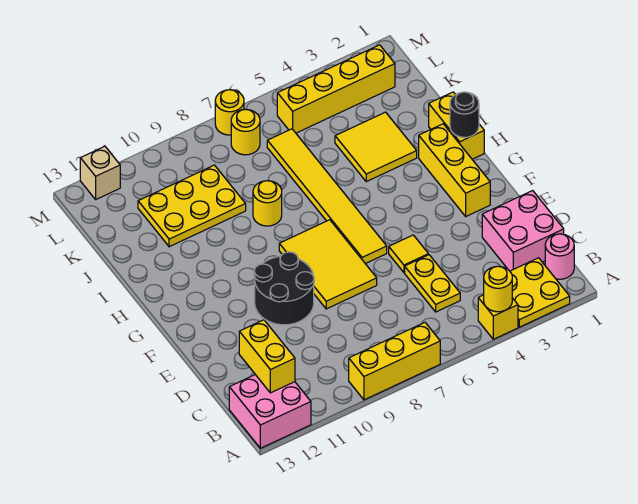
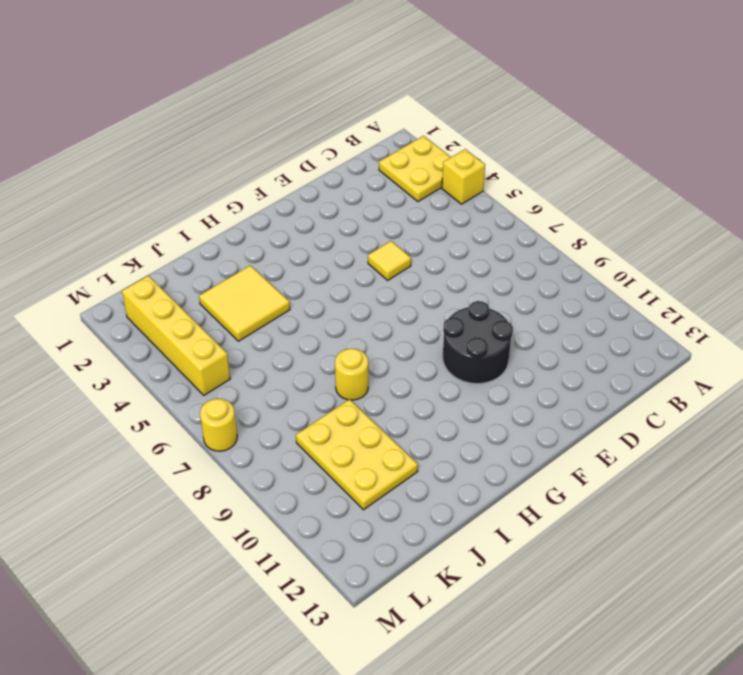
none -> yellow brick A7:A9 level 1
none -> pink brick A12:B13 level 1
none -> pink round brick B1 level 1

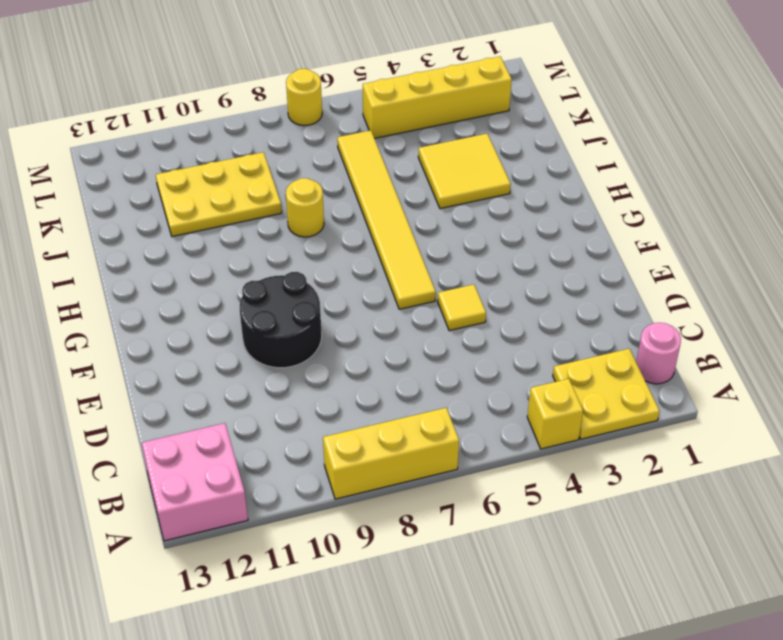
none -> pink brick C1:D2 level 1
none -> yellow plate C5:D5 level 1
none -> yellow tile E7:G8 level 1

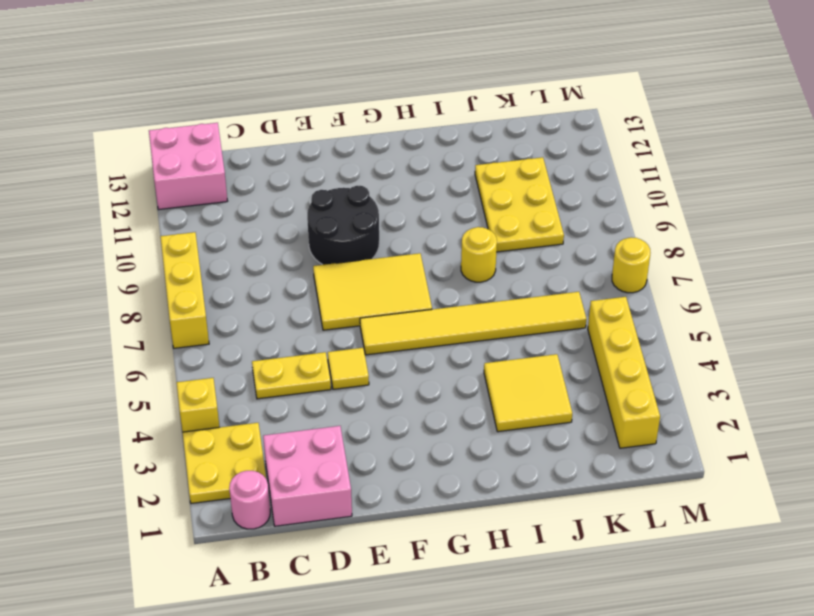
none -> yellow brick F2:H2 level 1
none -> yellow brick H1:I1 level 1
none -> yellow round brick L7 level 1

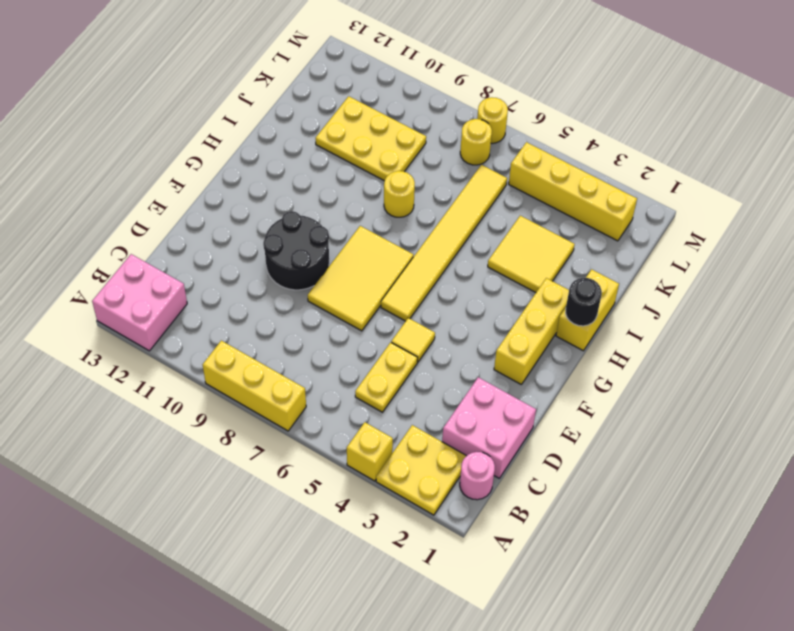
none -> tan brick M12 level 1
none -> yellow round brick A4 level 2
none -> yellow brick B12:C12 level 2

